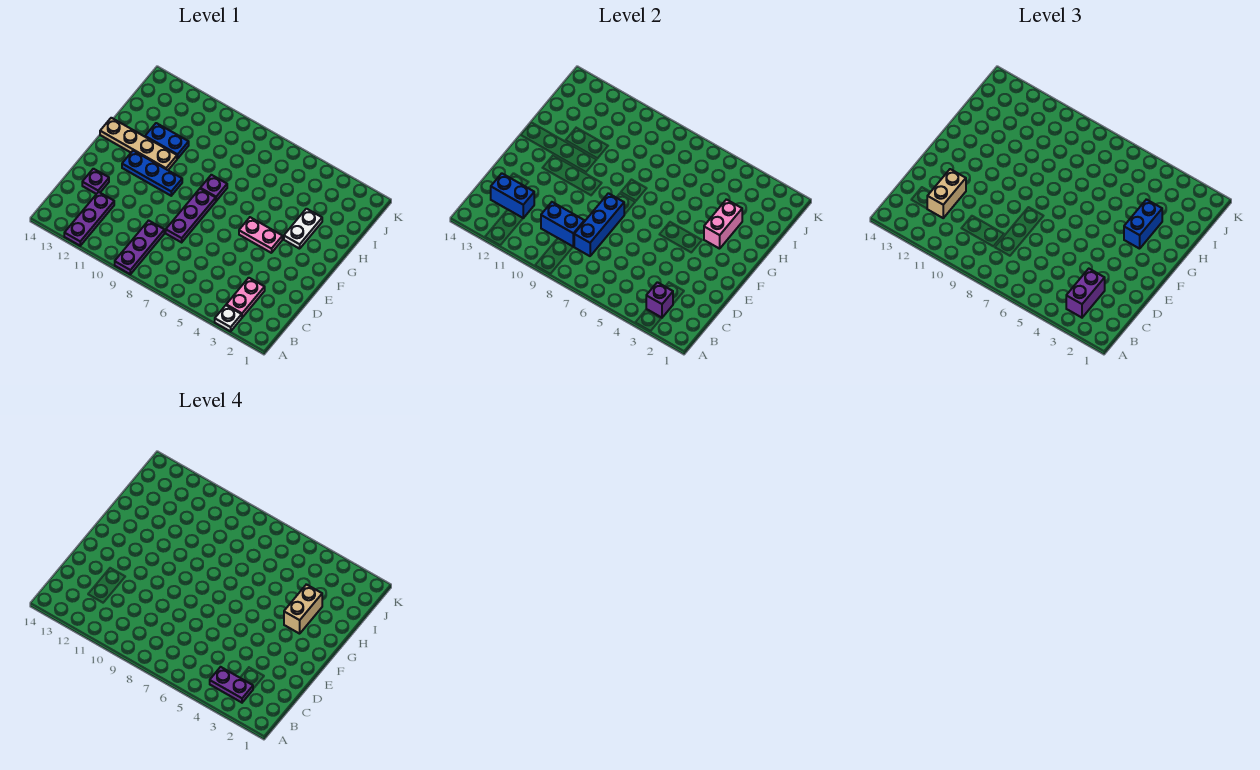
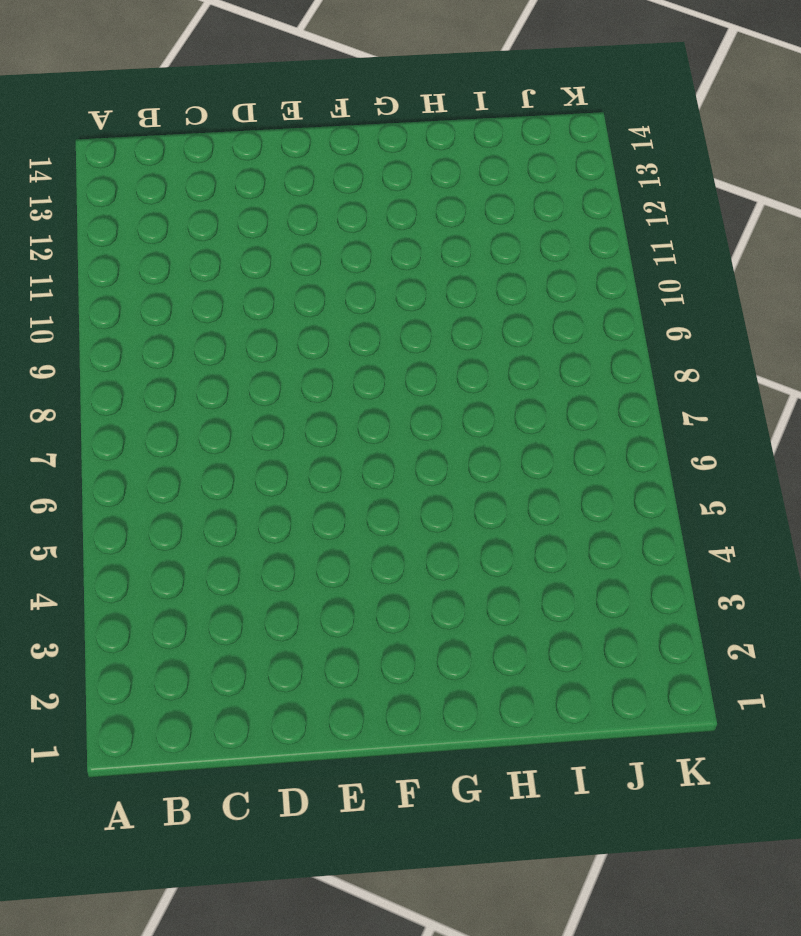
none -> white plate A3 level 1
none -> purple plate A9:C9 level 1
none -> purple plate A12:C12 level 1

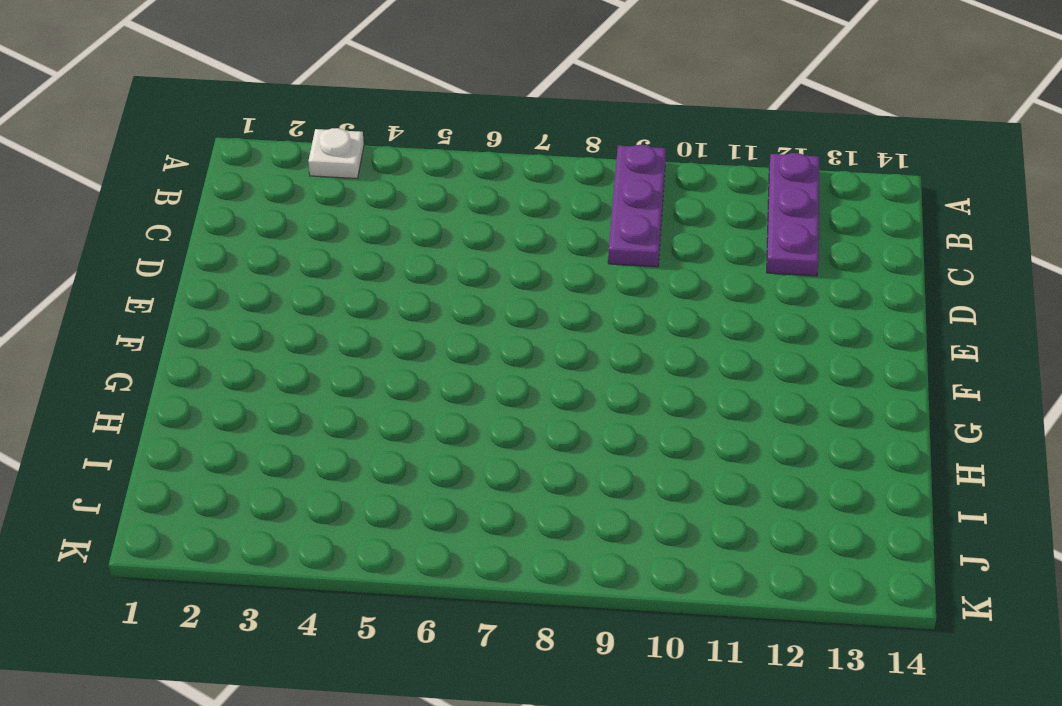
none -> pink plate B3:C3 level 1
none -> purple plate D8:F8 level 1
none -> purple plate D13 level 1

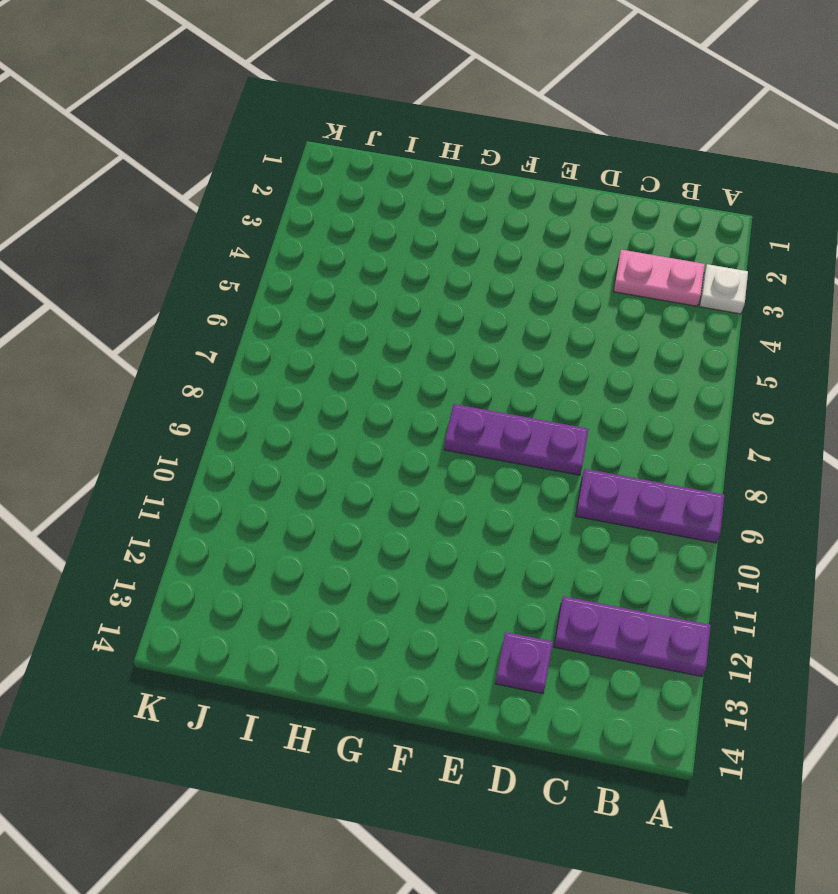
none -> pink plate F4:F5 level 1
none -> blue plate F10:F12 level 1
none -> white plate G3:H3 level 1

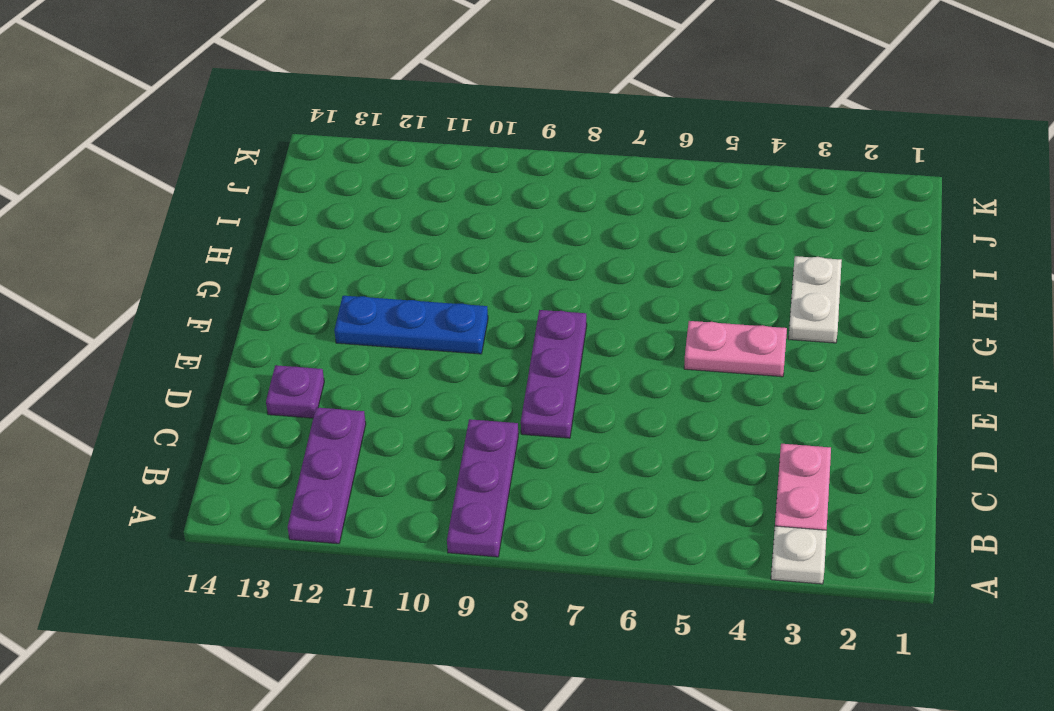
none -> purple plate G8 level 1
none -> tan plate G11:G14 level 1
none -> blue plate H11:H12 level 1

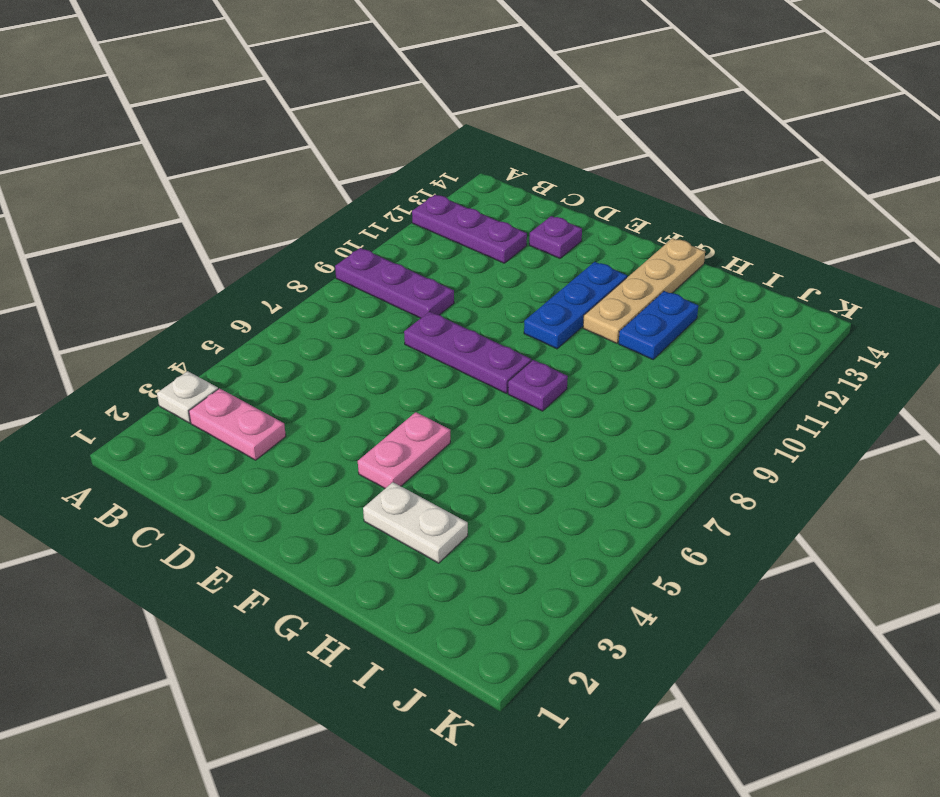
none -> purple brick B3 level 2
none -> blue brick C8:E8 level 2
none -> blue brick C9:C10 level 2

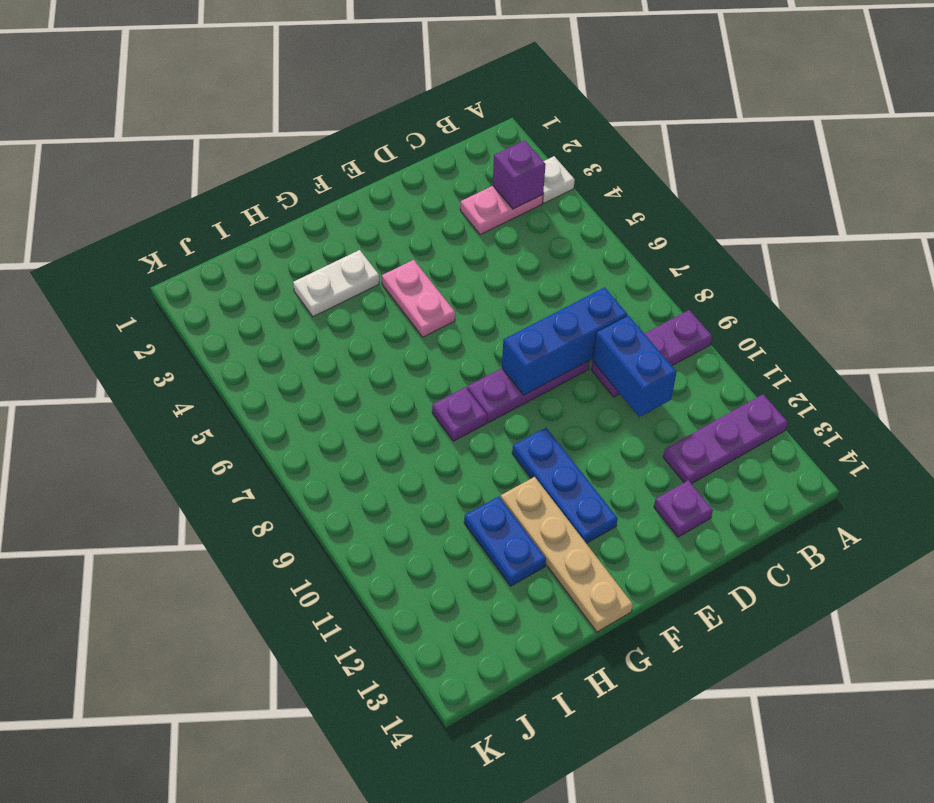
none -> blue brick C12:C13 level 2
none -> pink brick G3:H3 level 2
none -> purple brick B3:C3 level 3

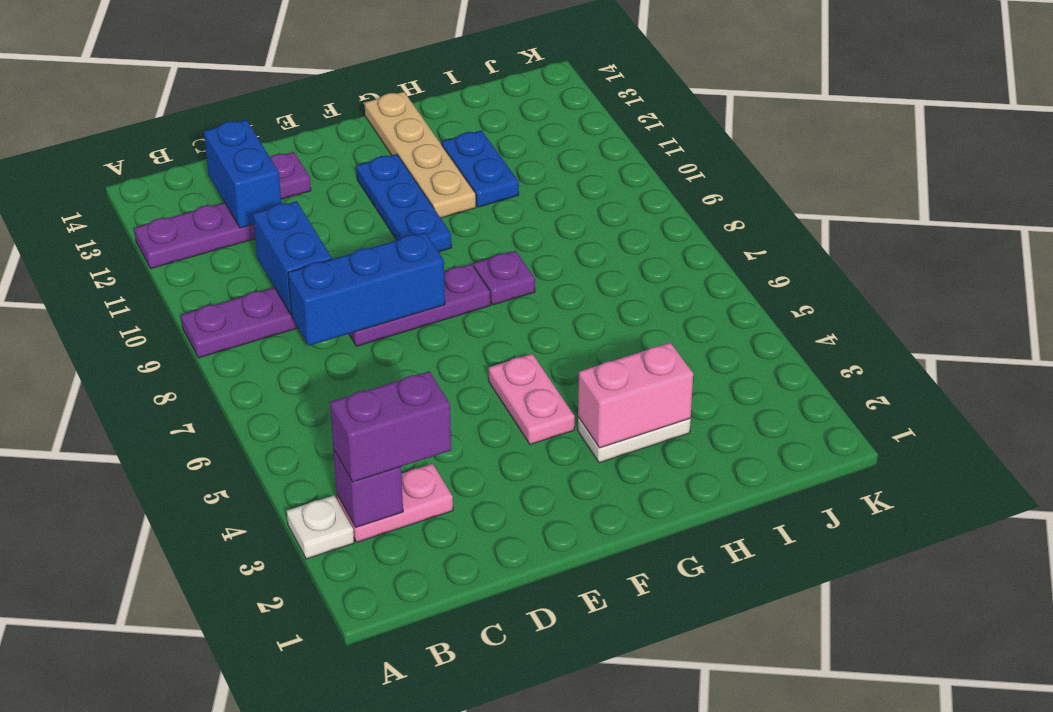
none -> tan brick C12:D12 level 3
none -> blue brick G3:H3 level 3
none -> purple plate B3:B4 level 4

